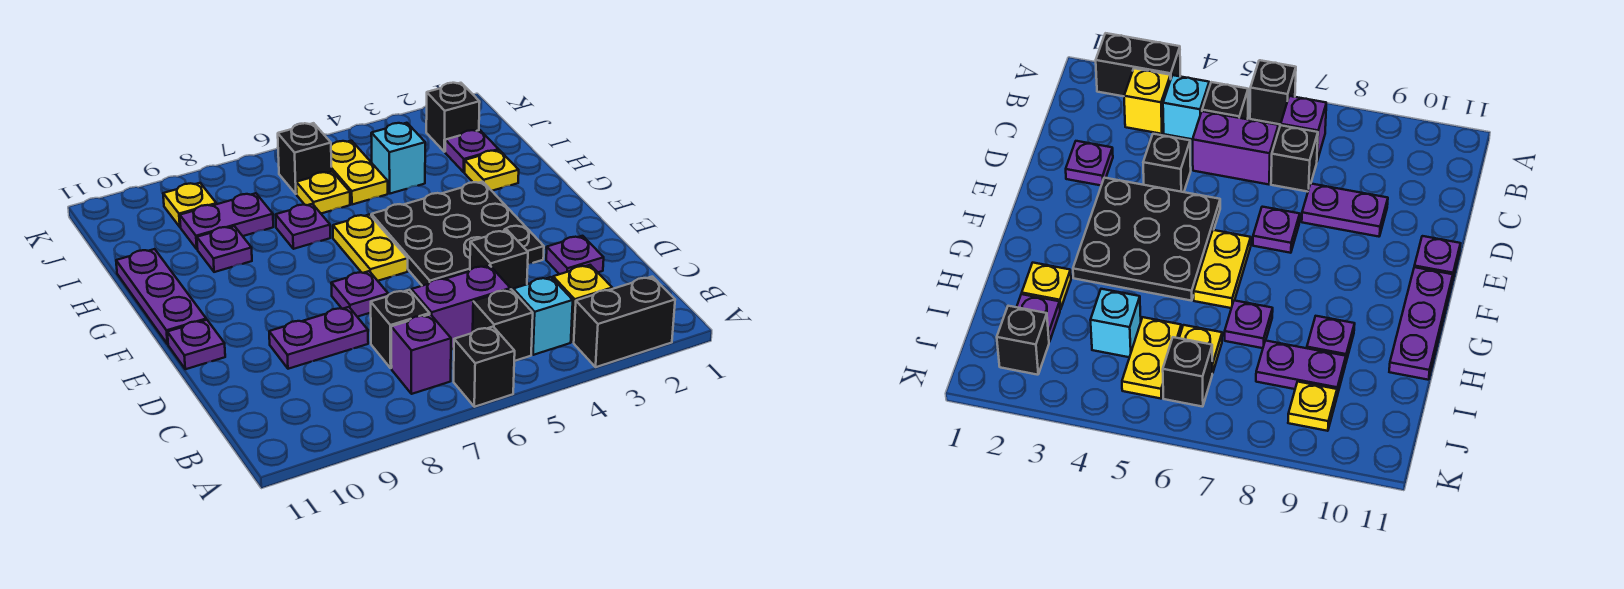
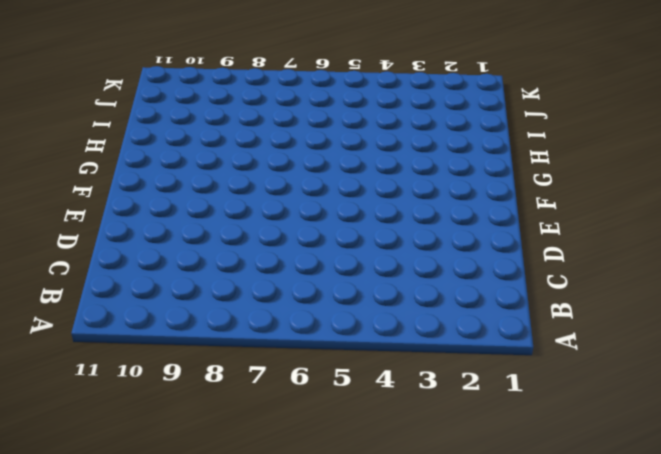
none -> black brick A2:A3 level 1
none -> black brick A6 level 1
none -> yellow brick B3 level 1

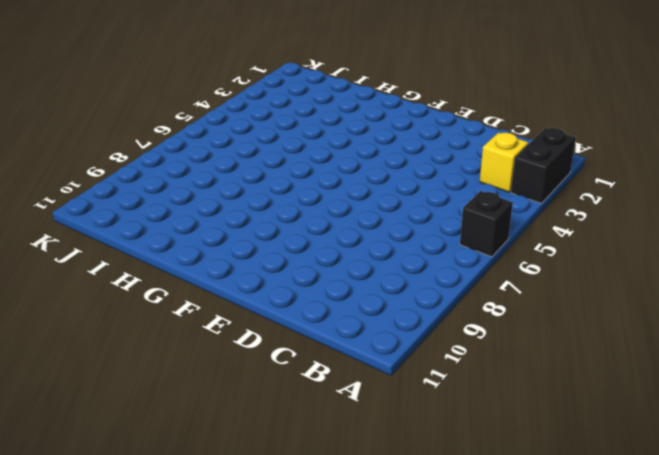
none -> cyan brick B4 level 1
none -> black brick B5 level 1
none -> purple brick B7 level 1

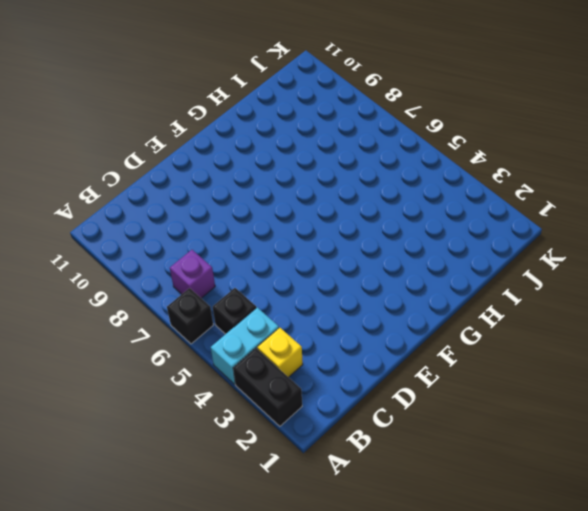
cyan brick A4:B4 level 1 -> cyan brick B4 level 1
none -> purple brick C5:C6 level 1
none -> black brick C7 level 1
none -> purple plate D2 level 1

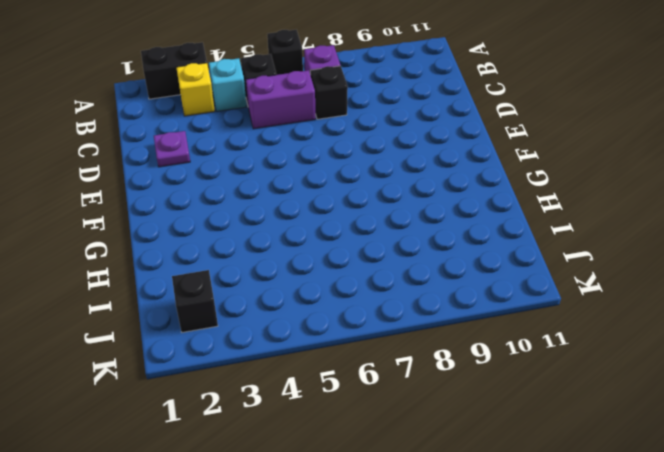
none -> black brick D4 level 1
none -> purple plate D8:D9 level 1
none -> black plate E3:G5 level 1

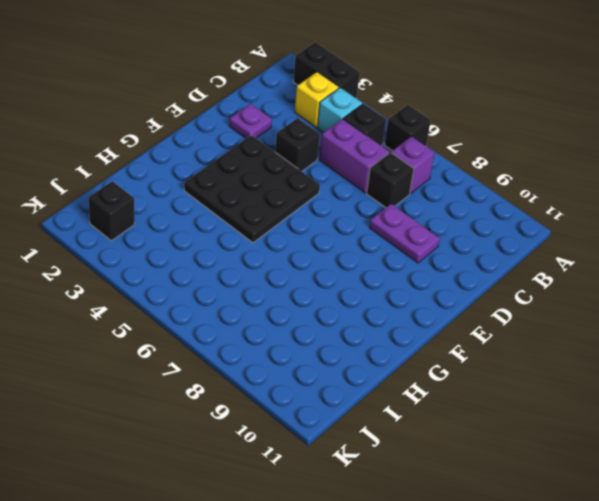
none -> purple plate E7 level 1
none -> purple plate E11 level 1
none -> yellow plate F6:G6 level 1

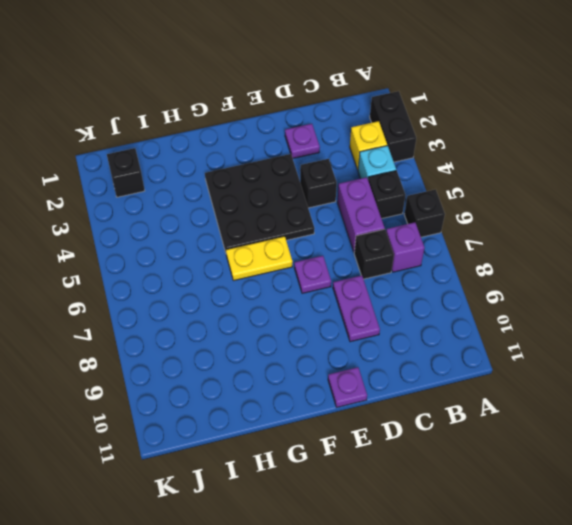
none -> purple plate F11:H11 level 1
none -> yellow plate H2 level 1
none -> purple plate H7 level 1

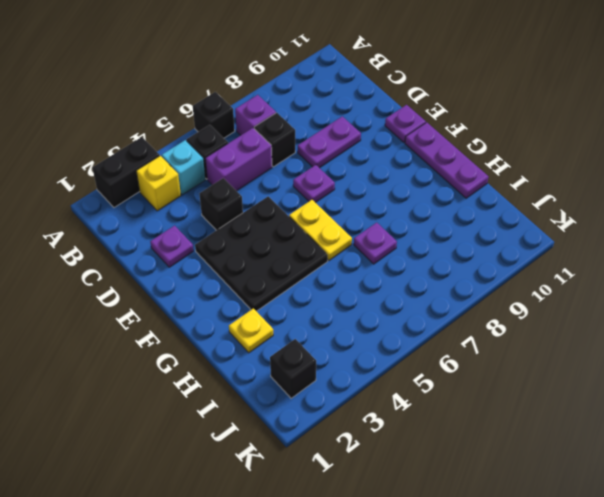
none -> purple plate H9 level 1
none -> purple plate I2 level 1
none -> cyan brick I4 level 1

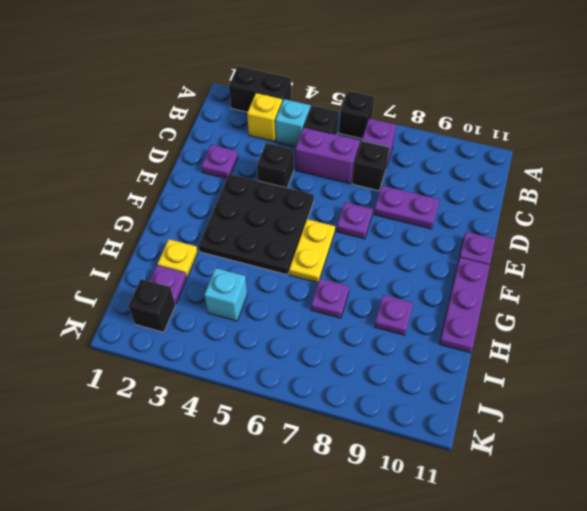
none -> yellow plate I5:J5 level 1
none -> yellow plate I6 level 1
none -> purple plate I8:I9 level 1

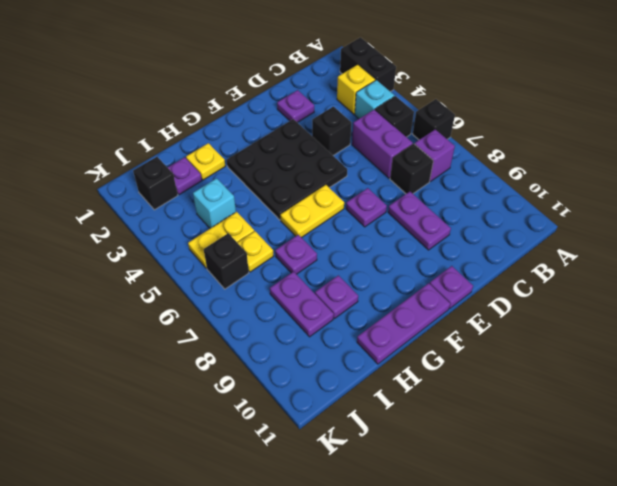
none -> yellow plate J9 level 1

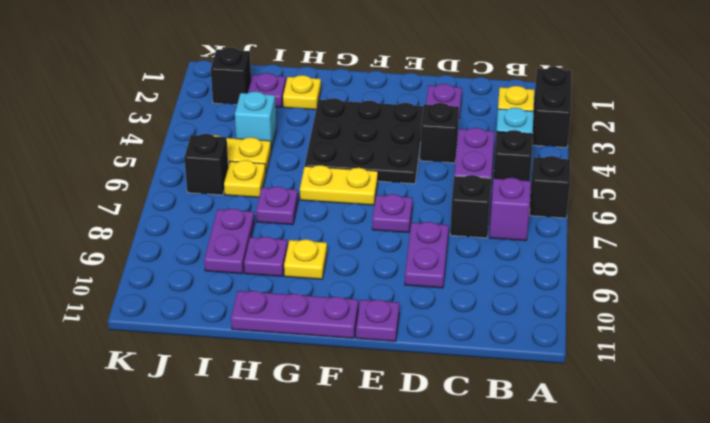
yellow plate G9 level 1 -> yellow plate J9 level 1

